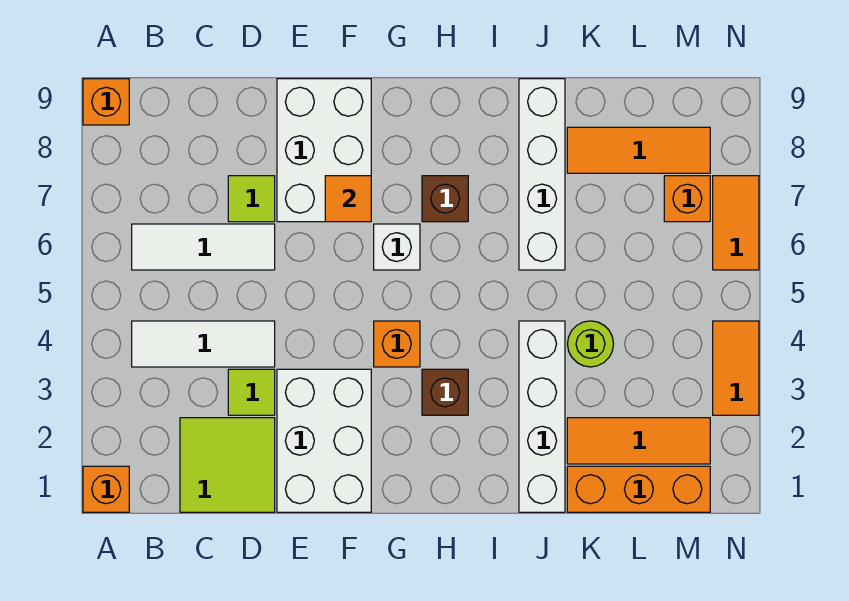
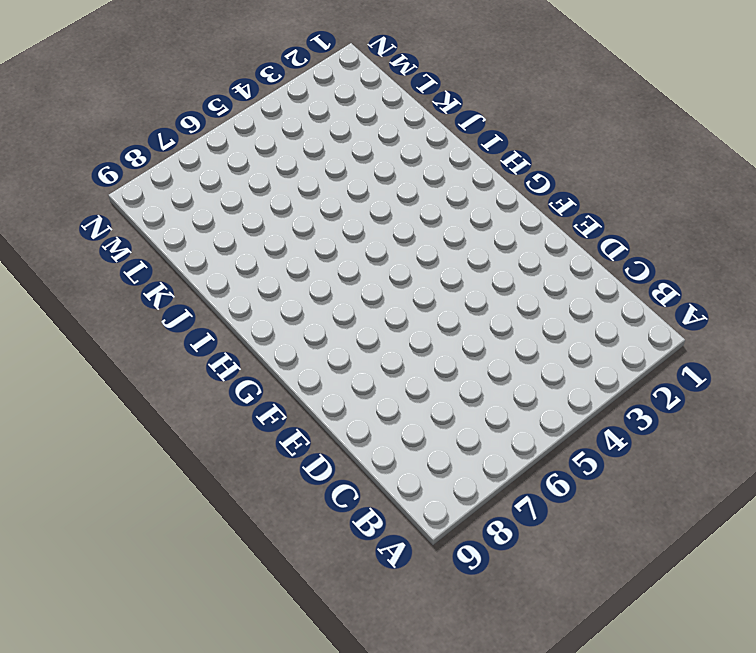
none -> orange brick A1 level 1
none -> orange brick A9 level 1
none -> white tile B4:D4 level 1

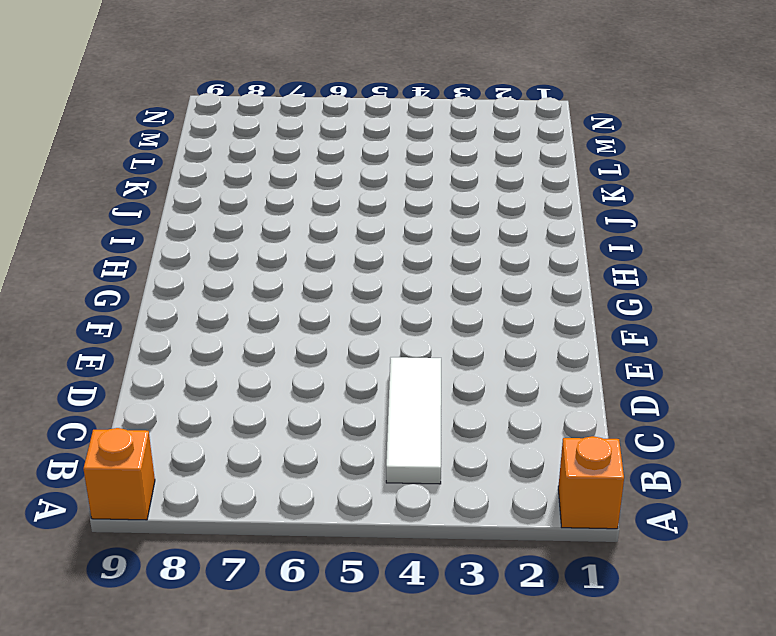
none -> white tile B6:D6 level 1
none -> lime tile C1:D2 level 1
none -> lime tile D3 level 1

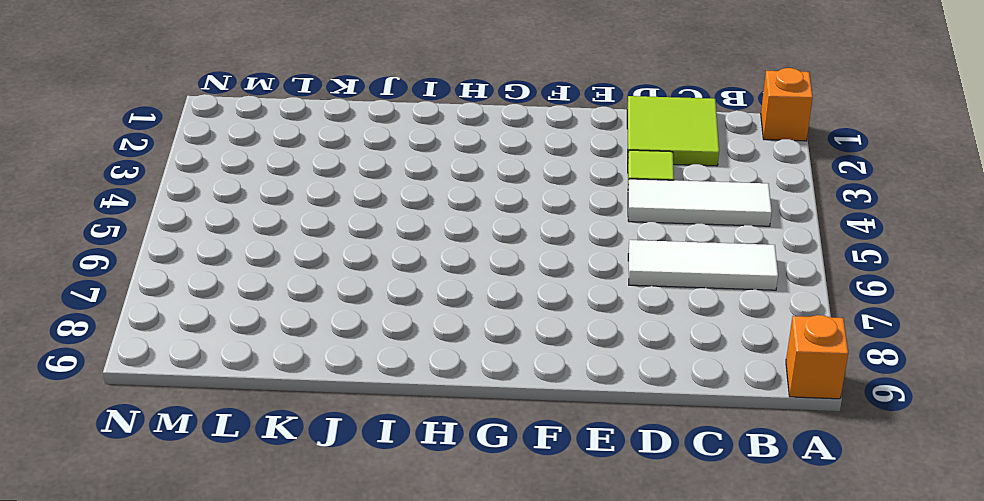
none -> lime tile D7 level 1
none -> white brick E1:F3 level 1
none -> white brick E7:F9 level 1

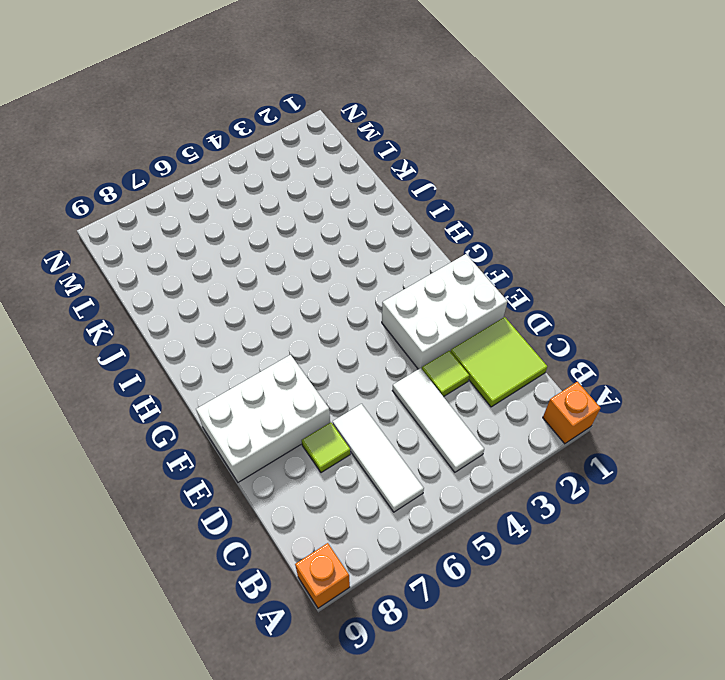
none -> orange brick G4 level 1
none -> white brick G6 level 1
none -> brown brick H3 level 1

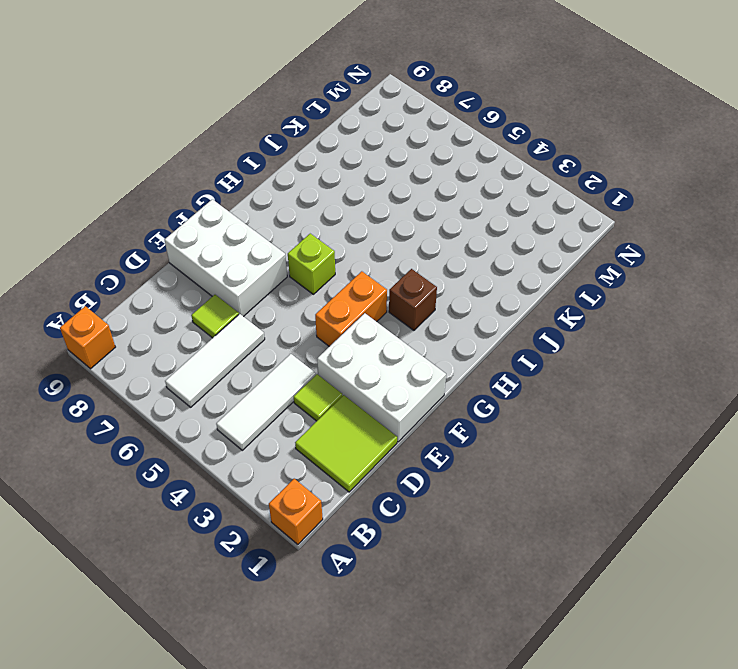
orange brick F4:G4 level 1 -> orange brick G4 level 1
lime brick G6 level 1 -> white brick G6 level 1
none -> brown brick H7 level 1
none -> white brick J1:J4 level 1
none -> white brick J6:J9 level 1

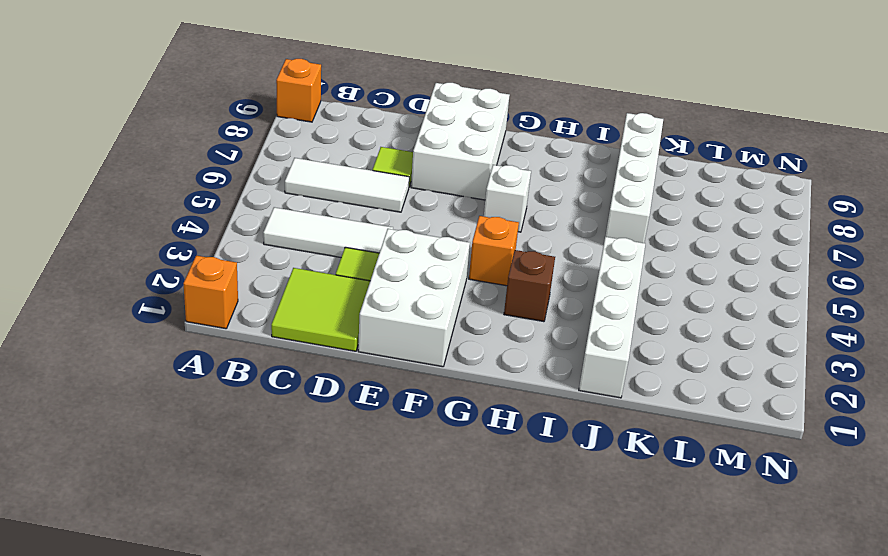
none -> brown brick H7 level 1
none -> orange brick K1:M1 level 1
none -> orange tile K2:M2 level 1

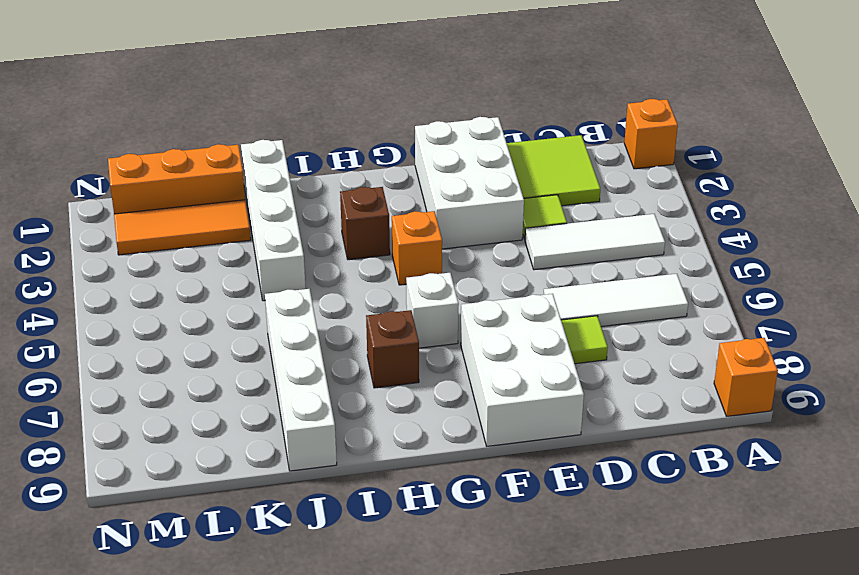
none -> lime round brick K4 level 1
none -> orange tile K8:M8 level 1
none -> orange brick M7 level 1

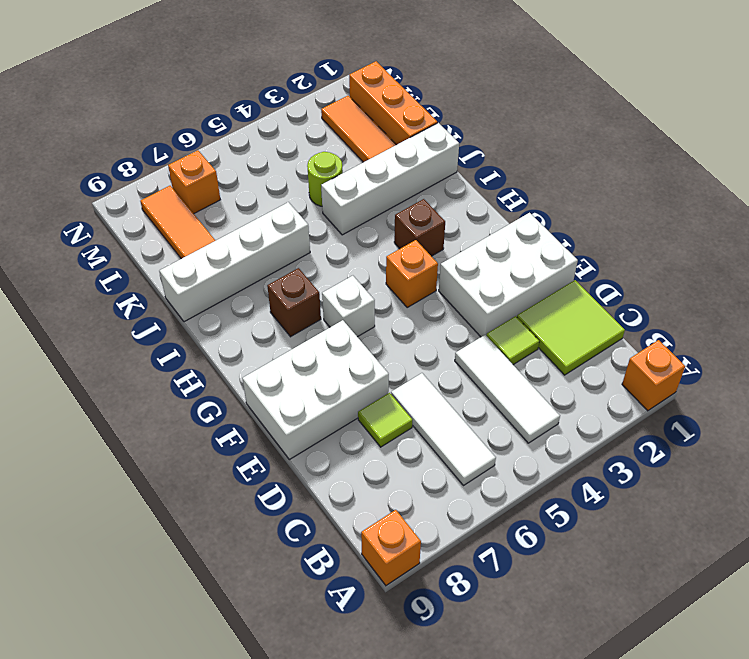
none -> orange tile N3:N4 level 1
none -> orange tile N6:N7 level 1
none -> orange tile F7 level 2

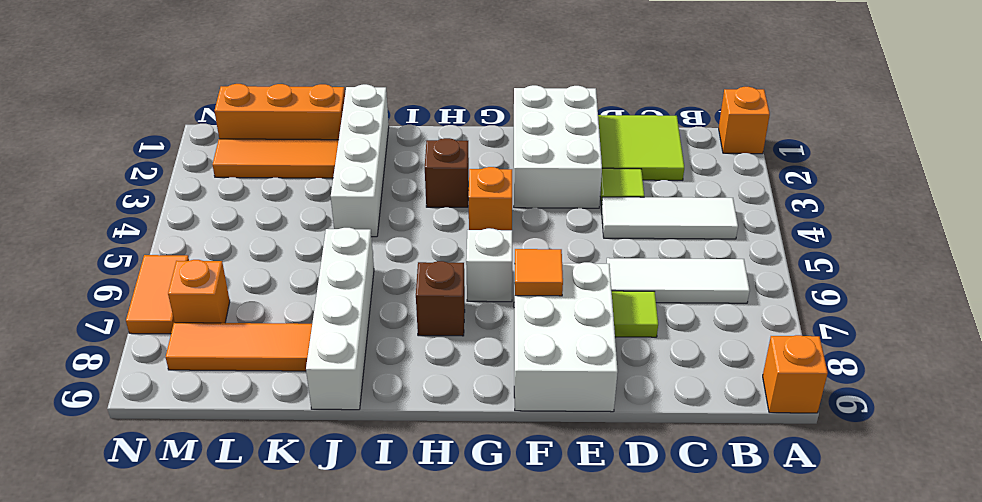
none -> lime round brick K4 level 1
none -> orange tile N3:N4 level 1

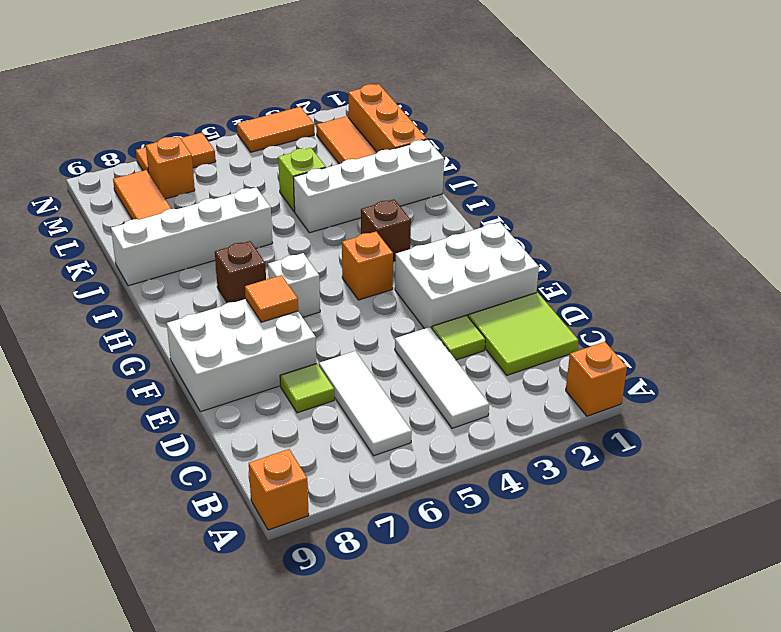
lime brick K4 level 1 -> lime round brick K4 level 1

